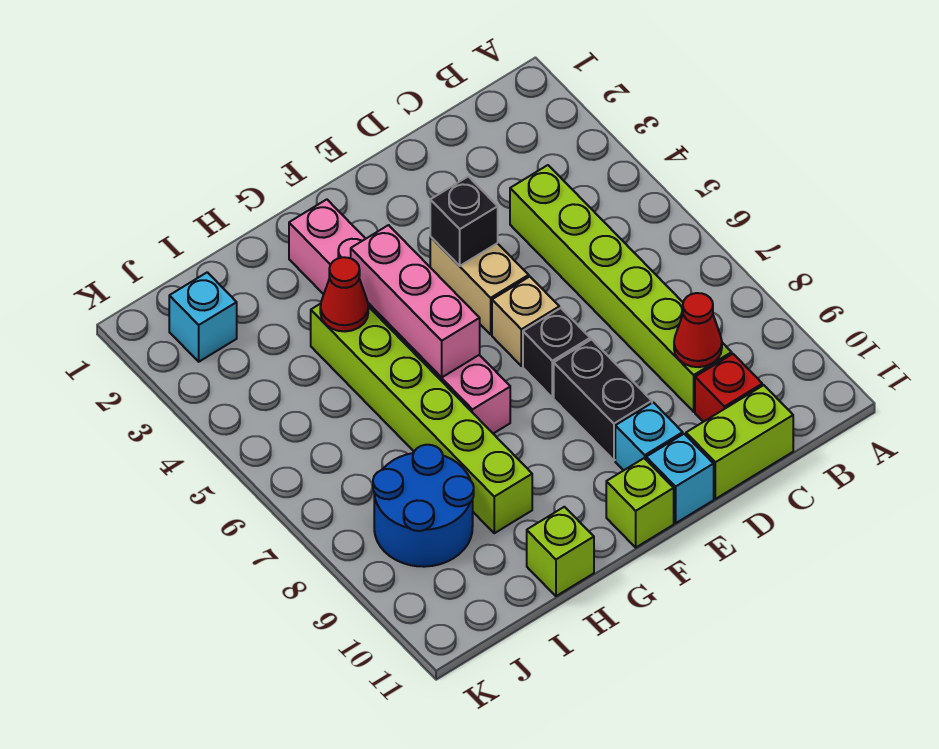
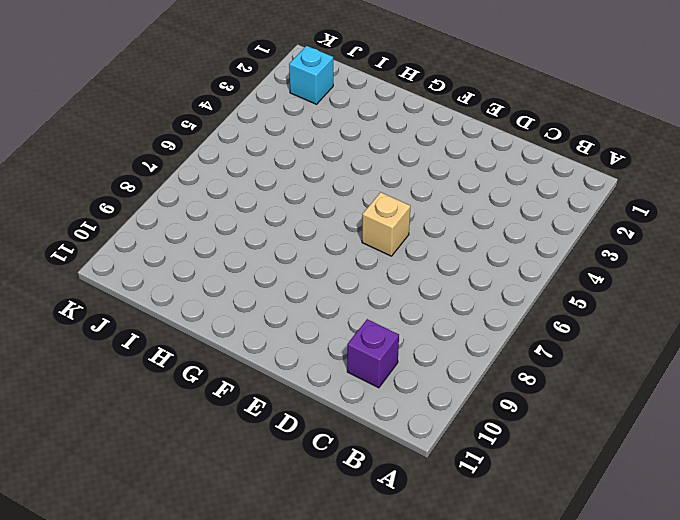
purple brick C10 level 1 -> red brick C10 level 1
none -> lime brick C4:C9 level 1
none -> lime brick C11:D11 level 1
none -> tan brick E4:E5 level 1

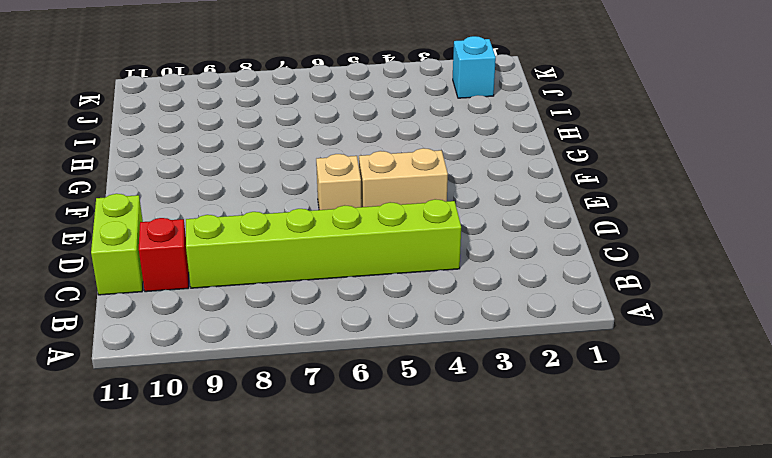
none -> black brick E7 level 1
none -> black brick E8:E9 level 1
none -> cyan brick E10 level 1

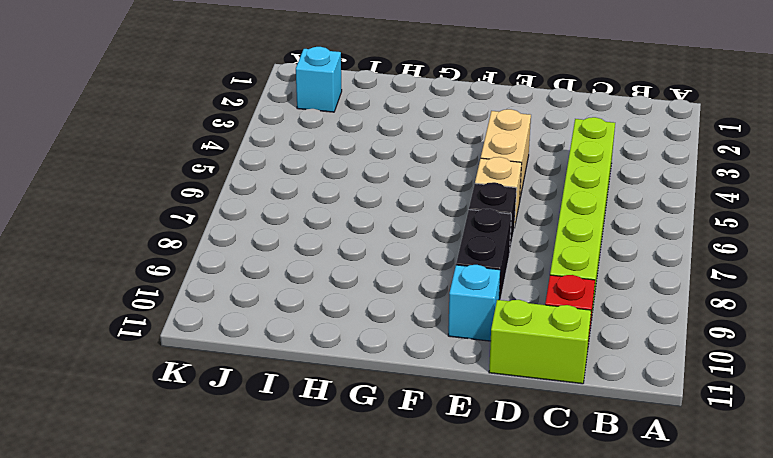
none -> cyan brick E11 level 1
none -> lime brick F11 level 1
none -> pink brick G2:G7 level 1

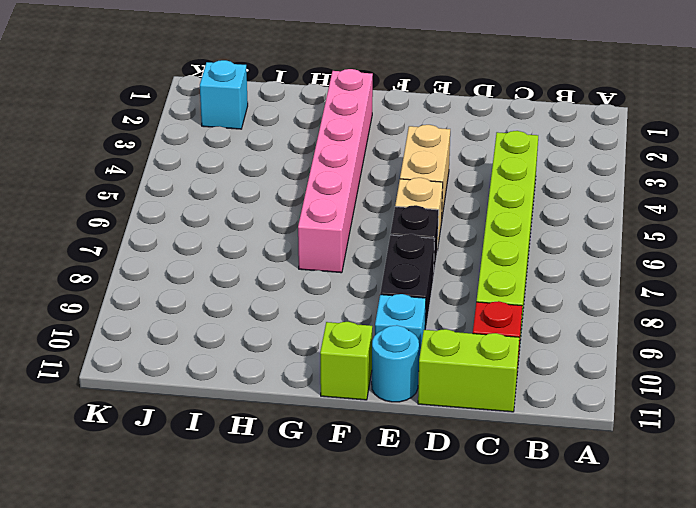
cyan round brick E11 level 1 -> cyan brick E11 level 1
none -> lime brick H4:H9 level 1
none -> lime brick H11 level 1
none -> blue round brick I8:J9 level 1

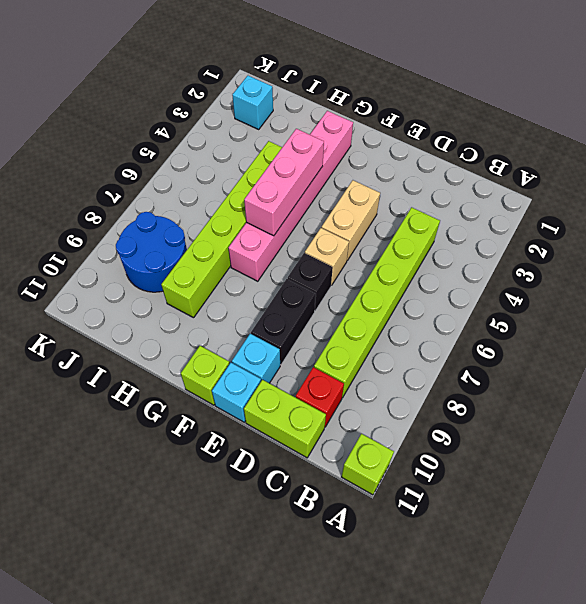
lime brick A11 level 1 -> lime brick H11 level 1
none -> red cone C9 level 2
none -> black brick E4 level 2
none -> red cone H4 level 2

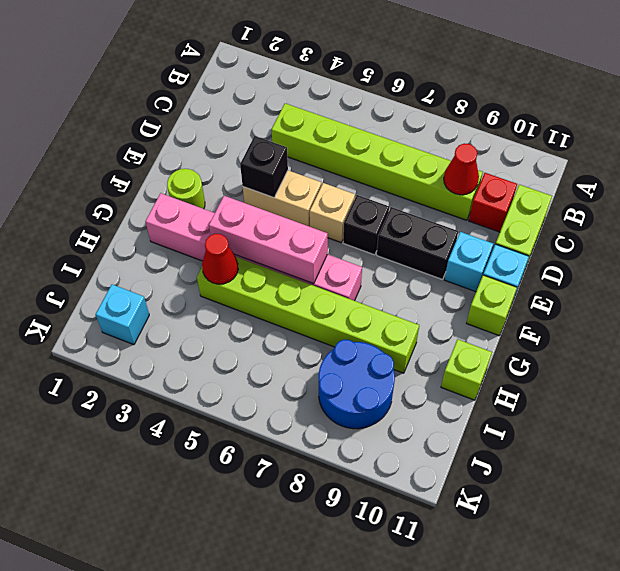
lime round brick F2 level 1 -> none

